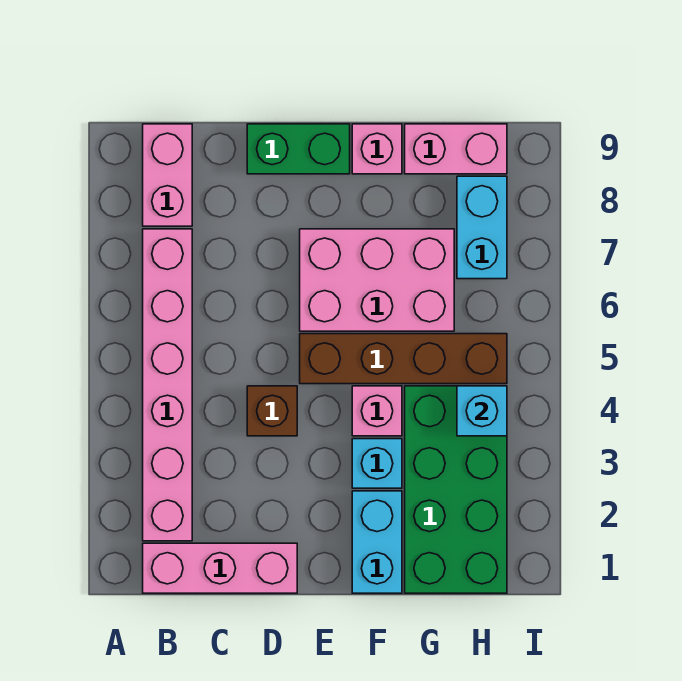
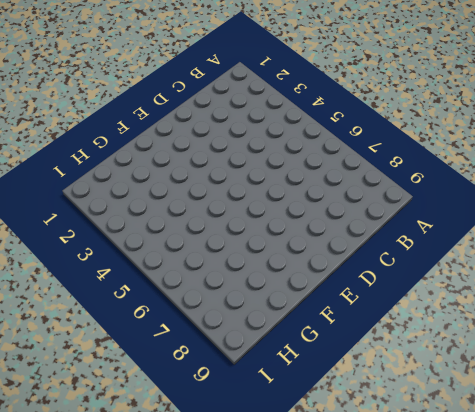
none -> pink brick B1:D1 level 1
none -> pink brick B2:B7 level 1
none -> pink brick B8:B9 level 1

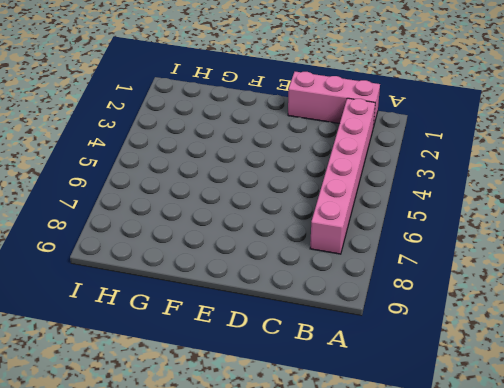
none -> pink brick B8:B9 level 1
none -> brown brick D4 level 1
none -> green brick D9:E9 level 1

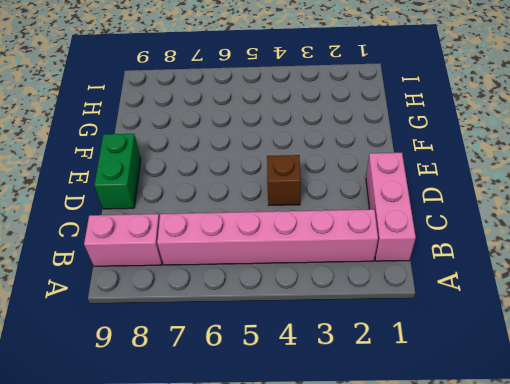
none -> brown brick E5:H5 level 1
none -> pink brick E6:G7 level 1
none -> cyan brick F1:F2 level 1

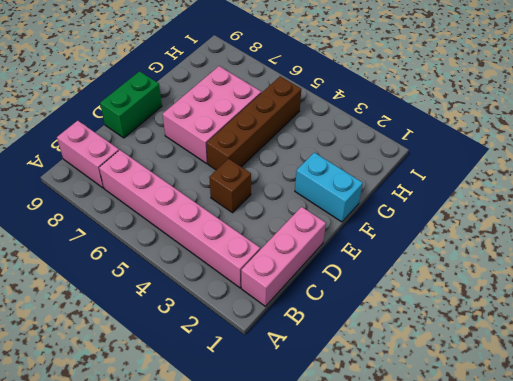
none -> cyan brick F3 level 1
none -> pink brick F4 level 1
none -> pink brick F9 level 1

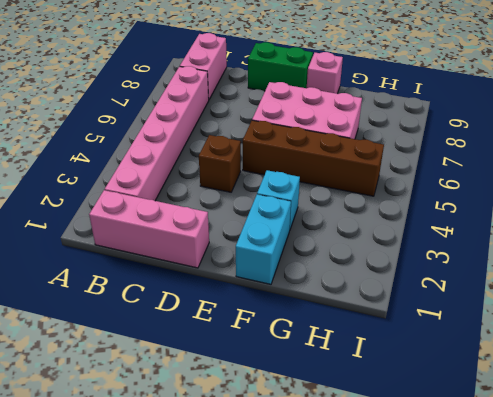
none -> pink brick F4 level 1
none -> green brick G1:H4 level 1
none -> pink brick G9:H9 level 1

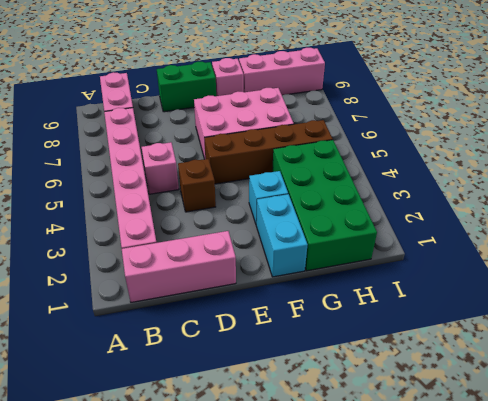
pink brick C5 level 1 -> pink brick F4 level 1
pink brick G9:I9 level 1 -> pink brick G9:H9 level 1
none -> cyan brick H7:H8 level 1
none -> cyan brick H4 level 2

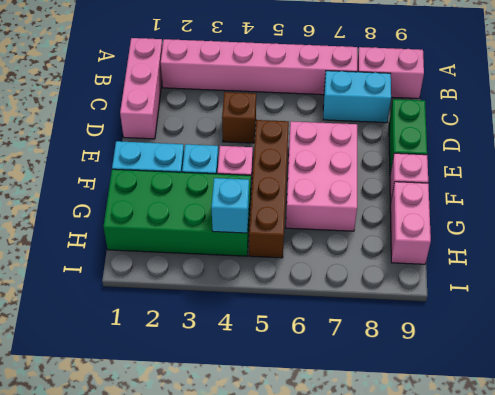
cyan brick C7:C8 level 1 -> cyan brick H7:H8 level 1

